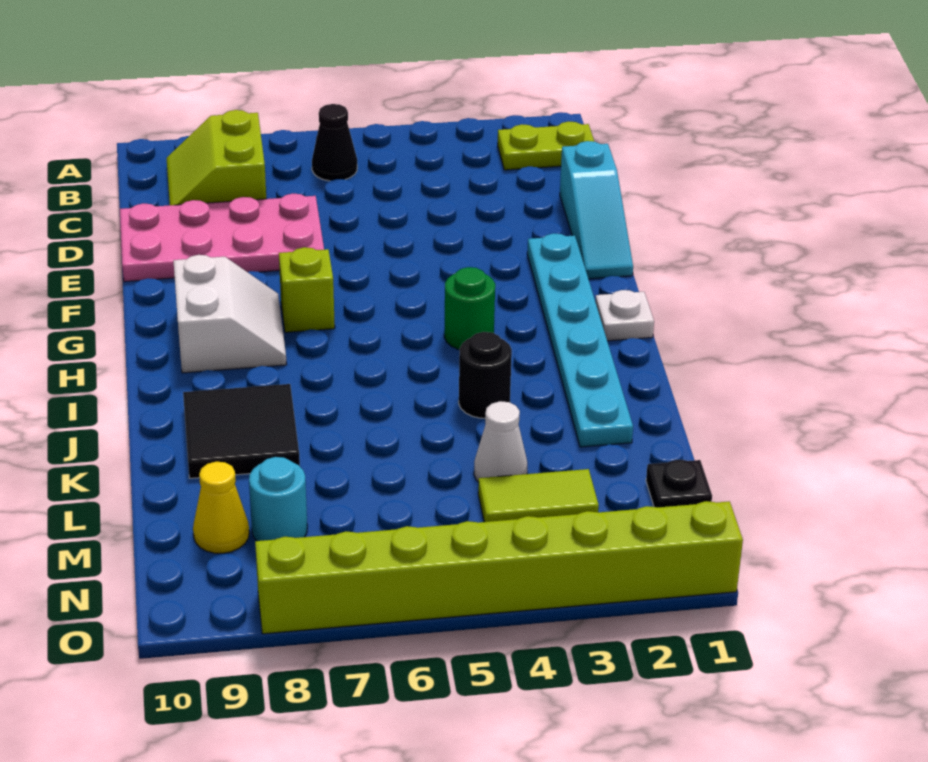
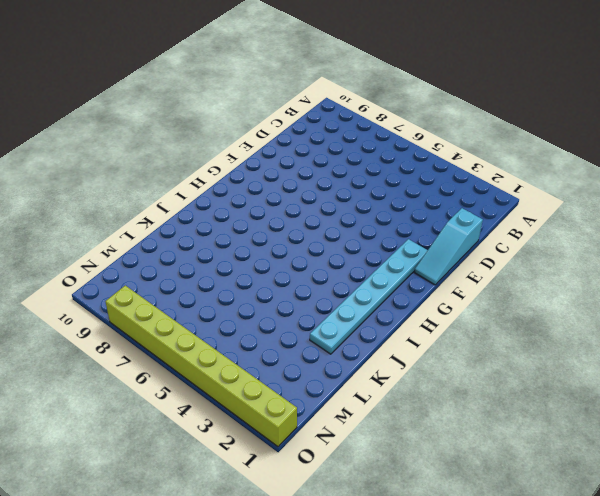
none -> lime plate B1:B2 level 1
none -> black cone B6 level 1
none -> lime slope B8:C9 level 1 top 8

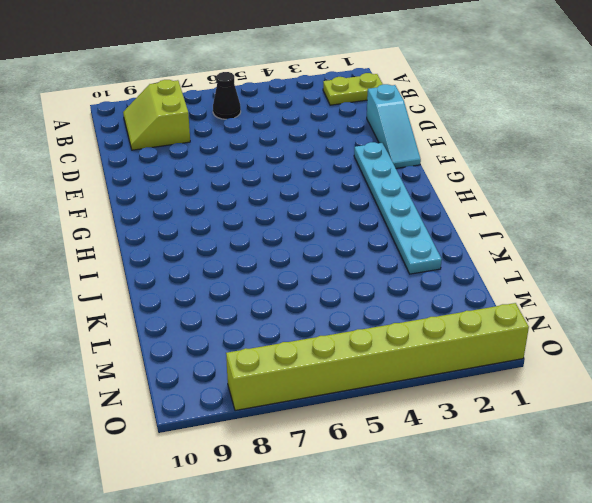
none -> pink plate D7:E10 level 1
none -> lime brick G7 level 1
none -> white slope G8:H9 level 1 top 9

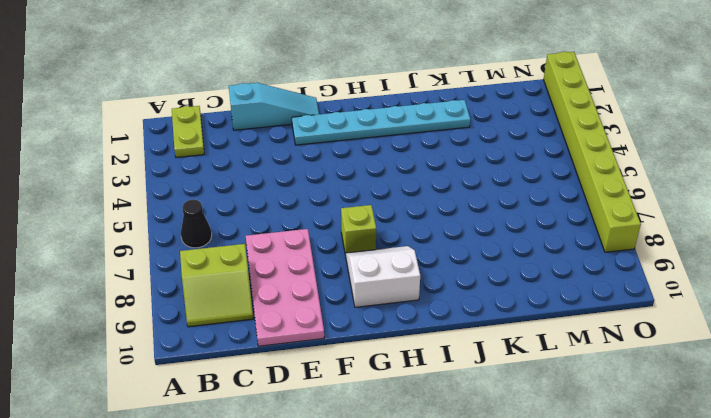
none -> white plate H1 level 1
none -> green round brick H4 level 1
none -> black round brick J4 level 1

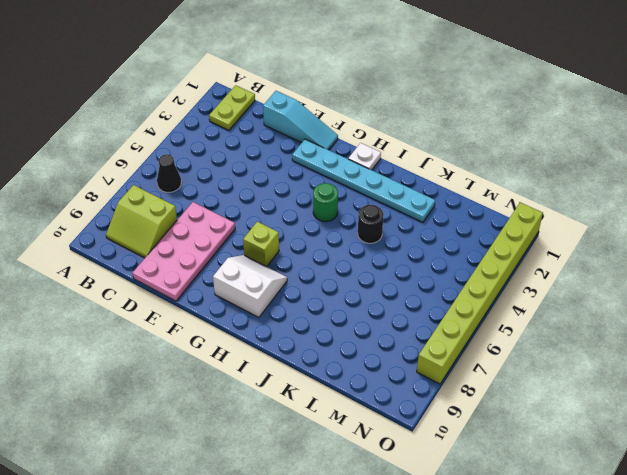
none -> black tile J8:K9 level 1
none -> white cone L4 level 1
none -> black plate M1 level 1

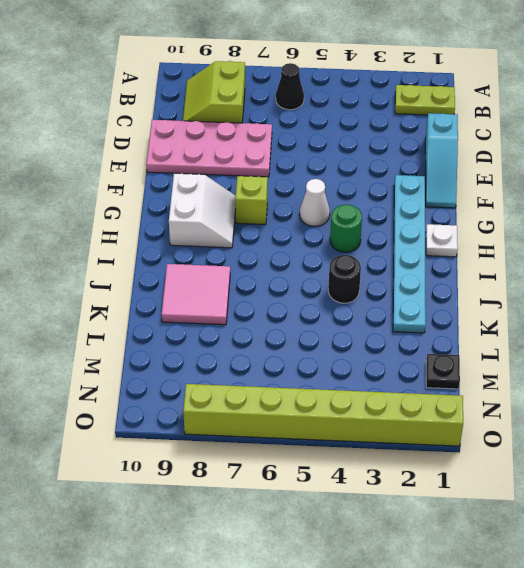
white cone G5 level 1 -> white cone L4 level 1
pink tile J8:K9 level 1 -> black tile J8:K9 level 1
none -> lime tile M3:M4 level 1
none -> cyan round brick M8 level 1
none -> yellow cone M9 level 1

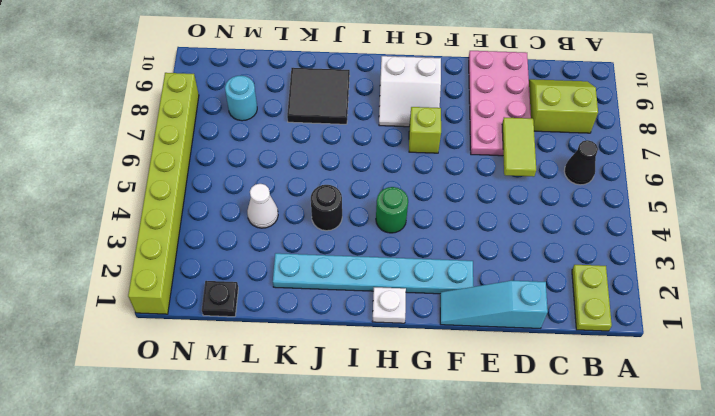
lime tile D6:D7 level 2 -> lime tile M3:M4 level 1
none -> yellow cone M9 level 1

